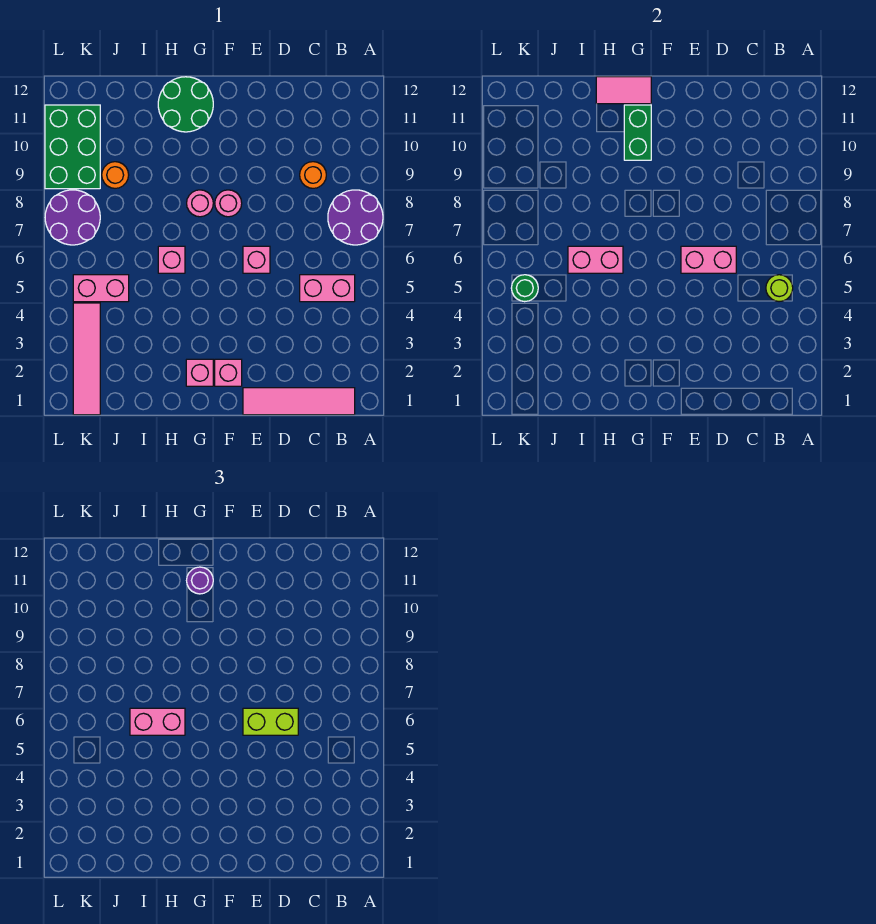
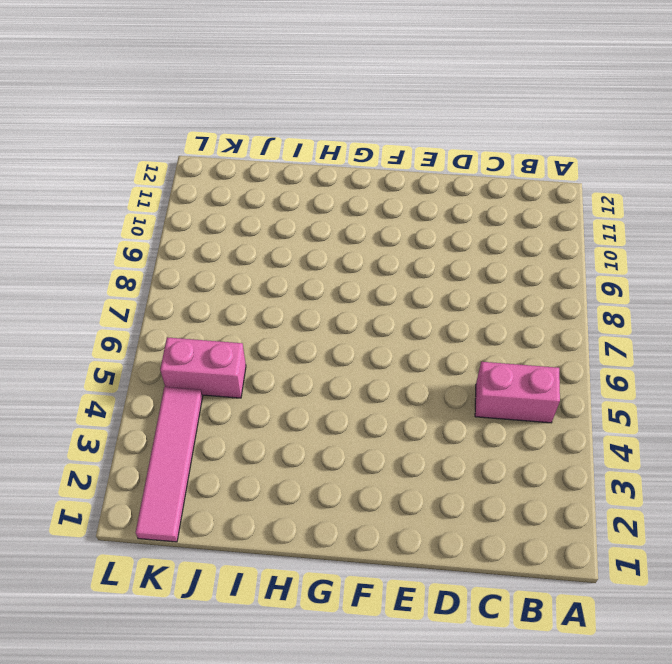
none -> purple round brick A7:B8 level 1
none -> pink tile B1:E1 level 1
none -> orange round brick C9 level 1

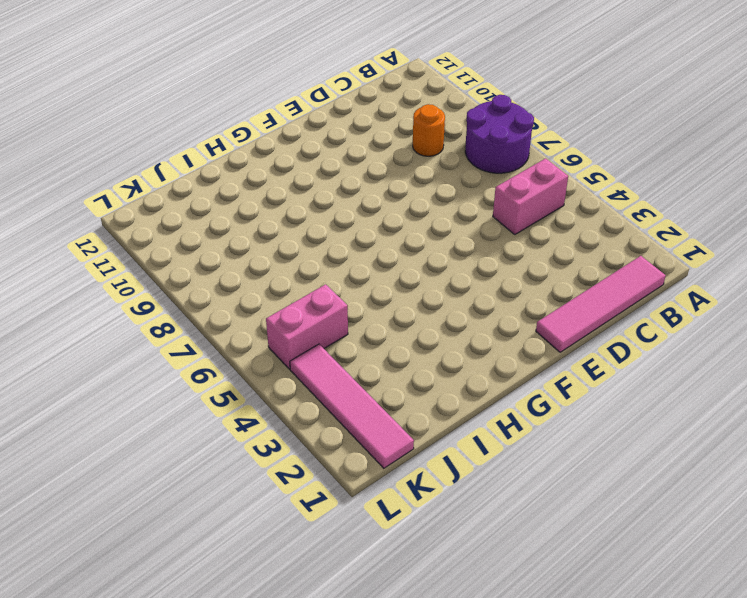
none -> pink brick E6 level 1
none -> pink brick F2 level 1
none -> pink round brick F8 level 1

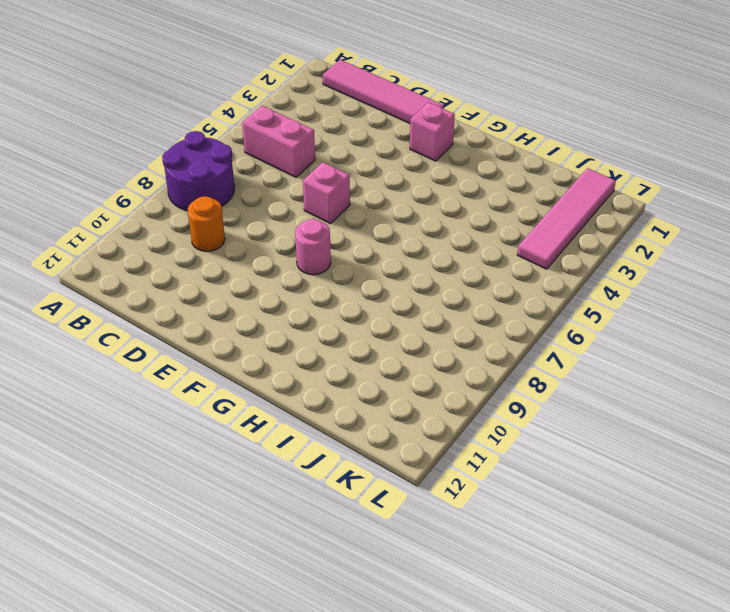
none -> pink brick G2 level 1
none -> pink round brick G8 level 1
none -> green round brick G11:H12 level 1

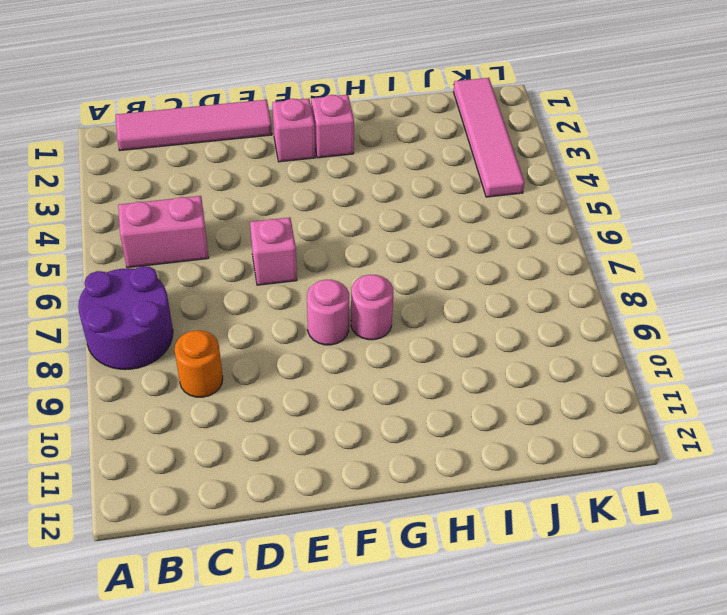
none -> green round brick G11:H12 level 1
none -> pink brick H6 level 1
none -> pink brick J5:K5 level 1

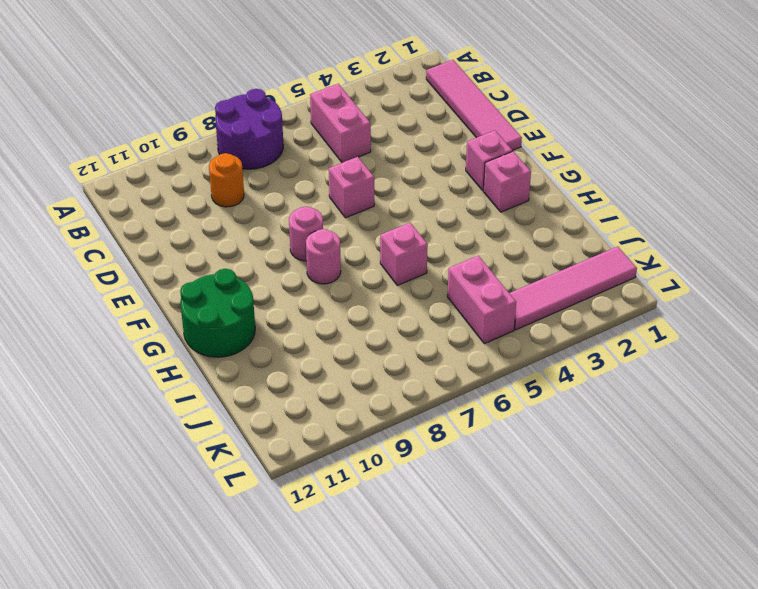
none -> orange round brick J9 level 1
none -> purple round brick K7:L8 level 1
none -> green brick K9:L11 level 1

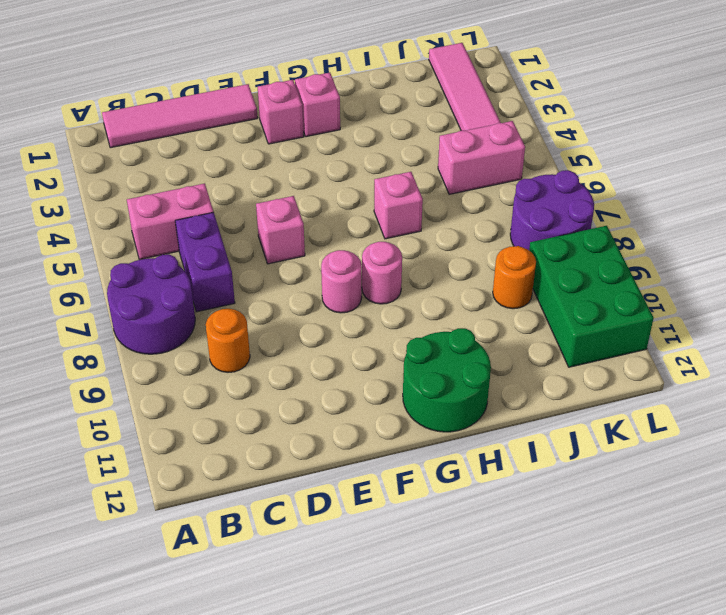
purple brick C6:C7 level 1 -> none
none -> lime round brick B5 level 2
none -> pink brick D6:E6 level 2
none -> green brick G10:G11 level 2

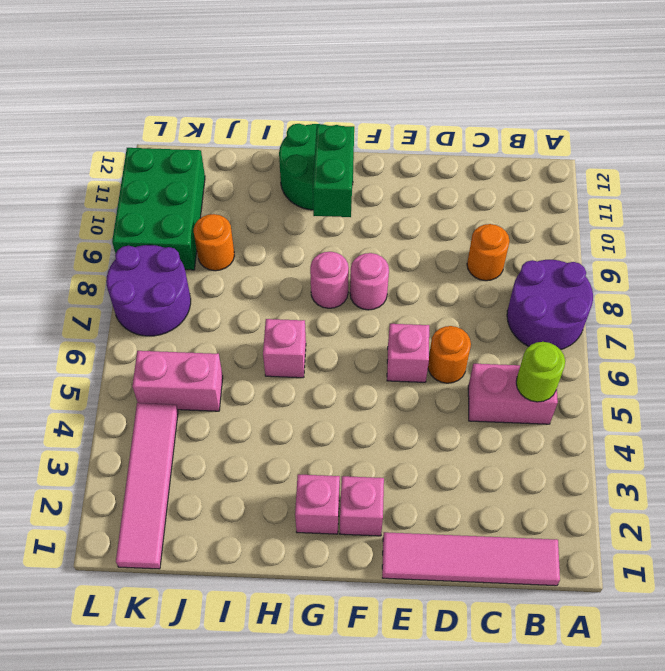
orange round brick D6 level 1 -> none
none -> pink brick D6:E6 level 2
none -> pink tile G12:H12 level 2
none -> pink brick H6:I6 level 2

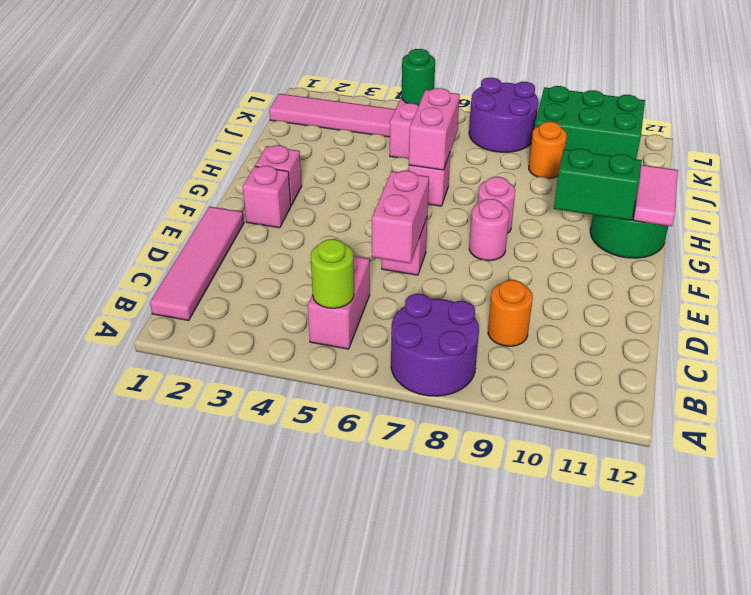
none -> lime brick D6:E6 level 3
none -> purple round brick G11 level 3
none -> pink brick H6:I6 level 3

